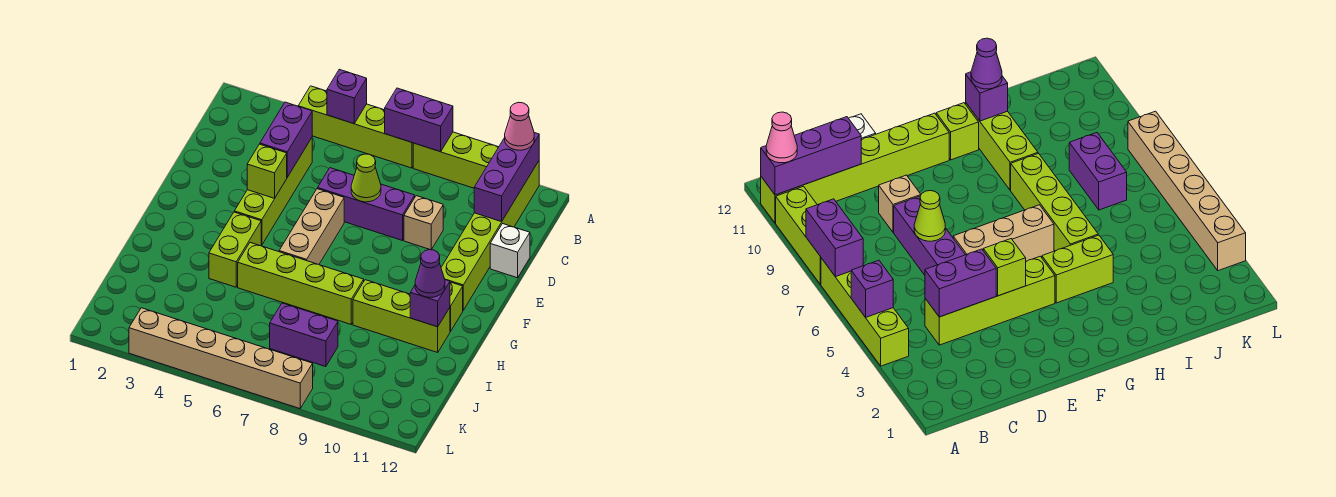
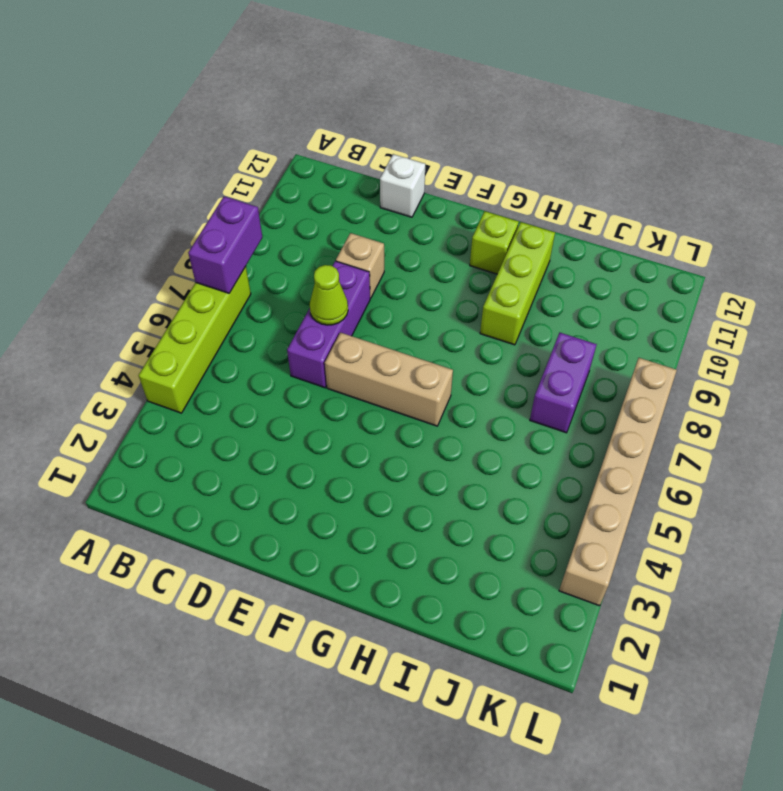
none -> lime brick A8:A10 level 1
none -> lime brick A11:F11 level 1
none -> lime brick C4:F4 level 1

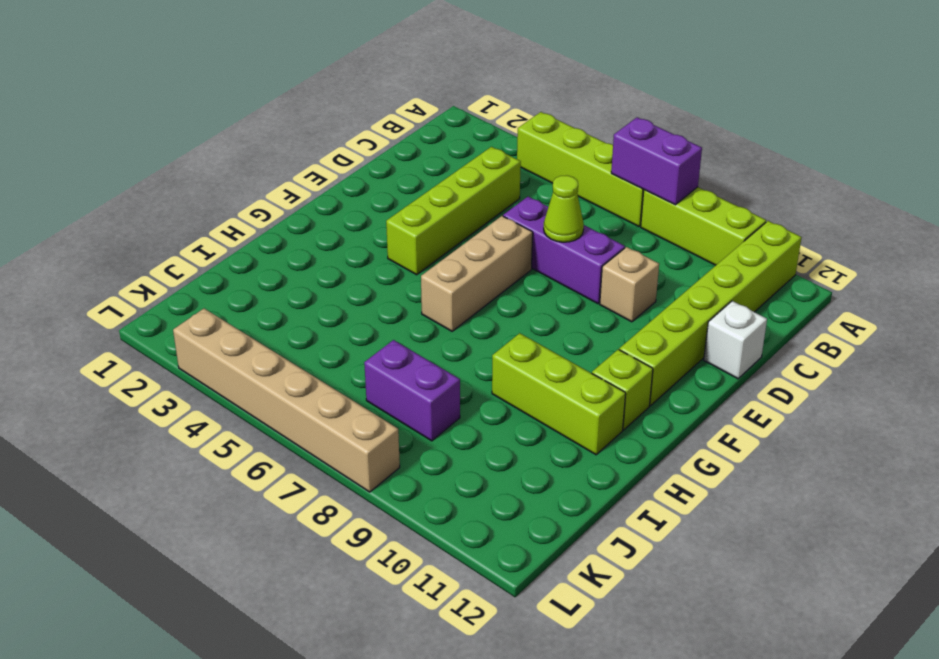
none -> lime brick G4:H4 level 1
none -> lime brick H5:H8 level 1
none -> purple brick A5 level 2

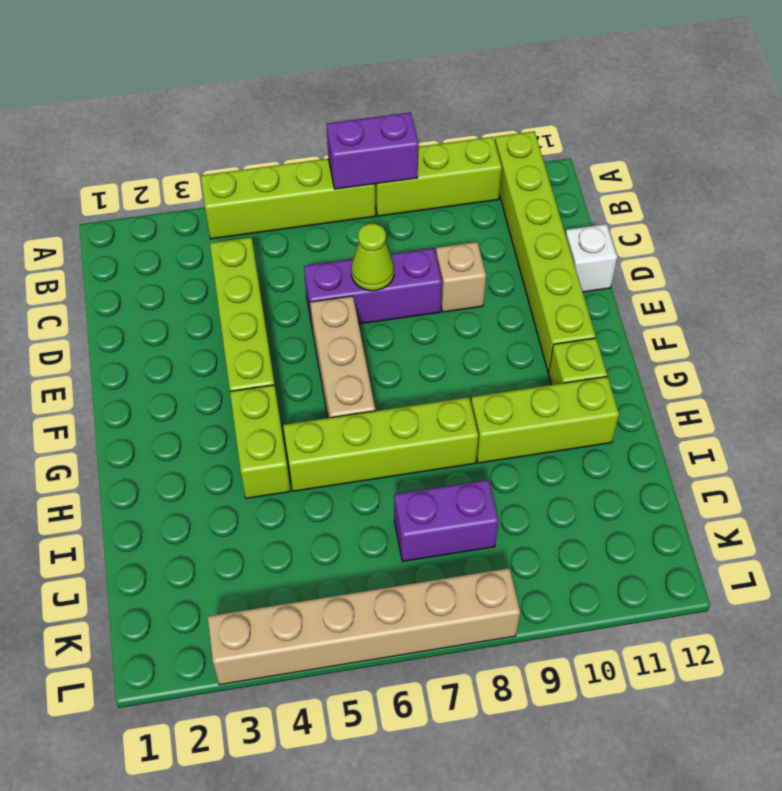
none -> purple brick A5 level 2
none -> purple brick A11:C11 level 2
none -> purple brick C4:D4 level 2

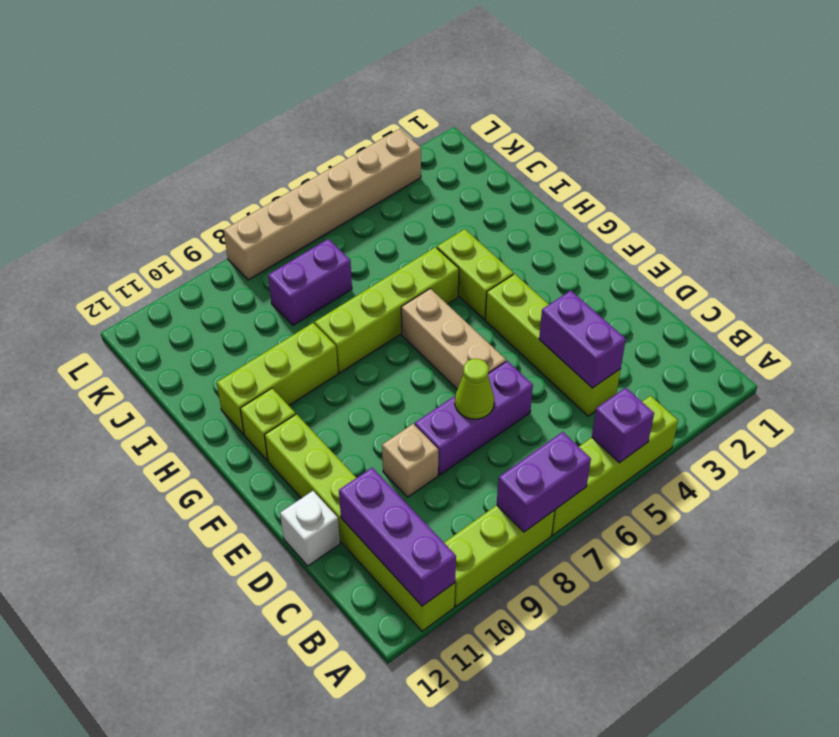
none -> lime brick E4 level 2
none -> purple brick H11 level 2
none -> pink cone A11 level 3

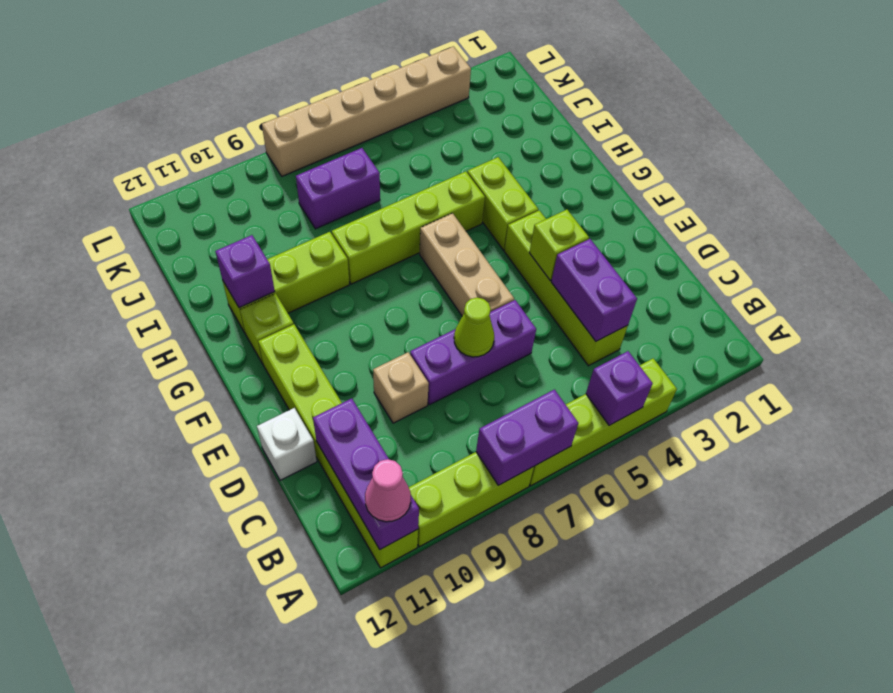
none -> purple cone H11 level 3

